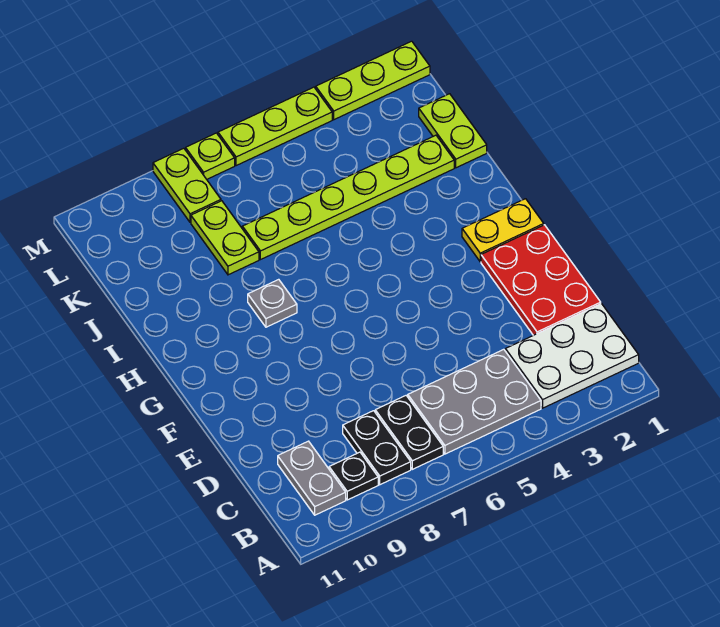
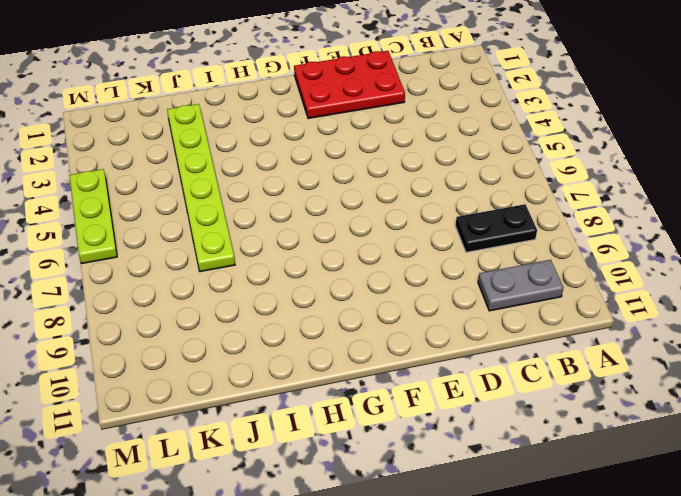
none -> white plate B1:C3 level 1
none -> grey plate B4:C6 level 1
none -> black plate B7:C7 level 1

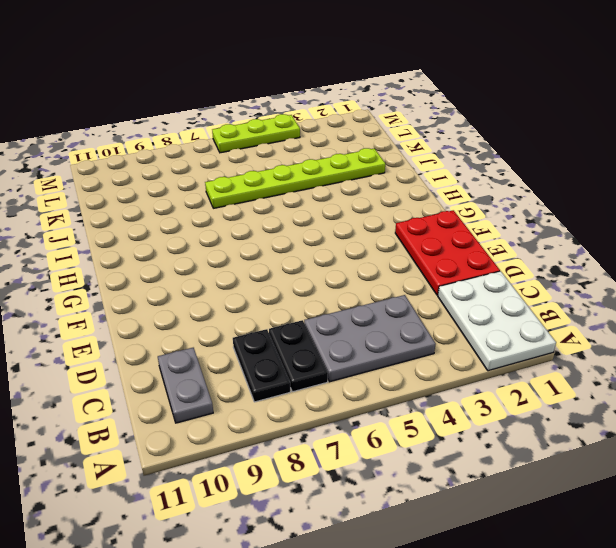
white plate A1:C2 level 1 -> white plate B1:C3 level 1
none -> black plate B9 level 1
none -> yellow plate G1:G2 level 1
none -> grey plate H8 level 1

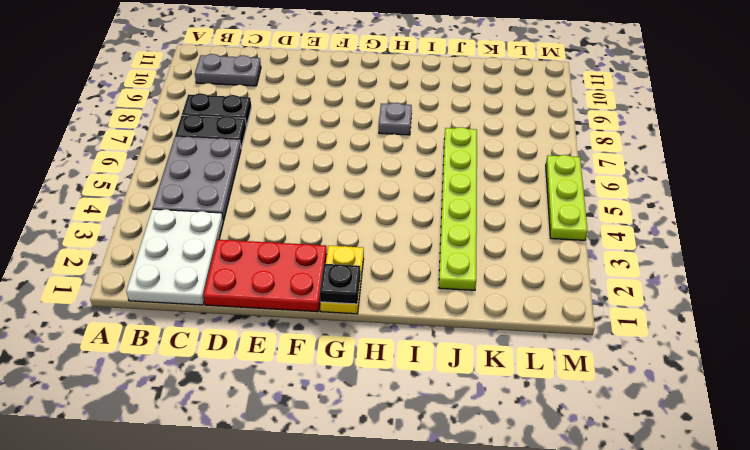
black plate G1 level 2 -> black plate B9 level 1
none -> lime plate J1:K1 level 1
none -> lime plate J8:K8 level 1
none -> lime plate L8:M8 level 1

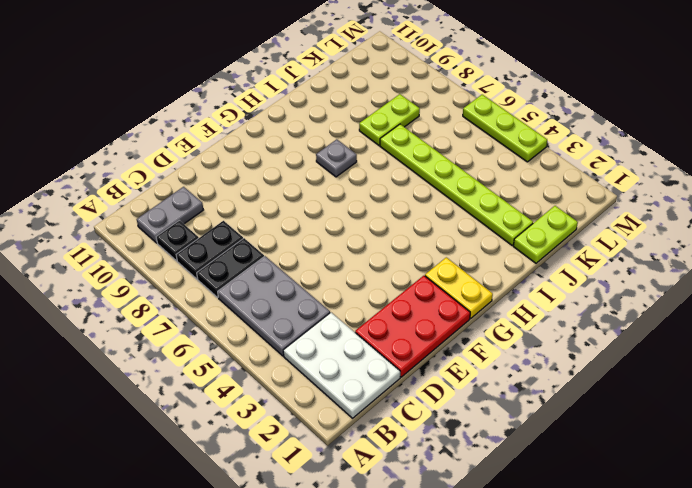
none -> lime plate L8:M8 level 1
none -> lime plate M1:M3 level 1
none -> lime plate M7 level 1

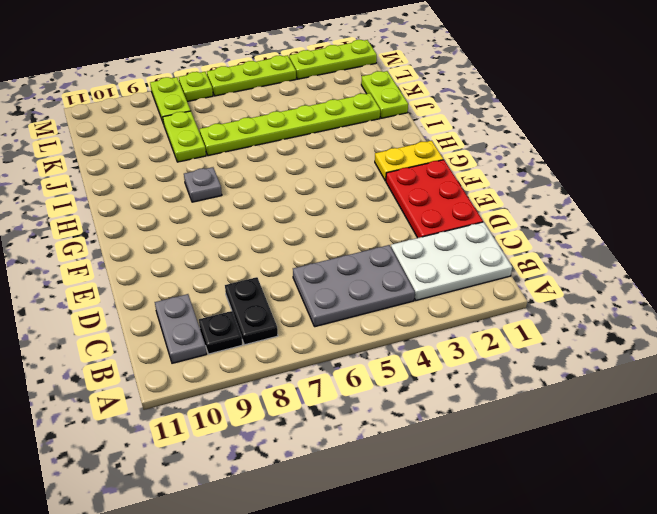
none -> black plate B7:C7 level 1

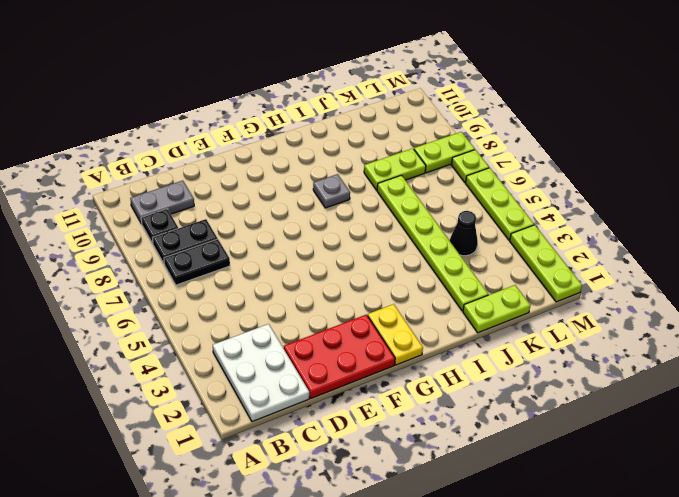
black cone K4 level 1 -> none
none -> grey plate B4:C6 level 1

